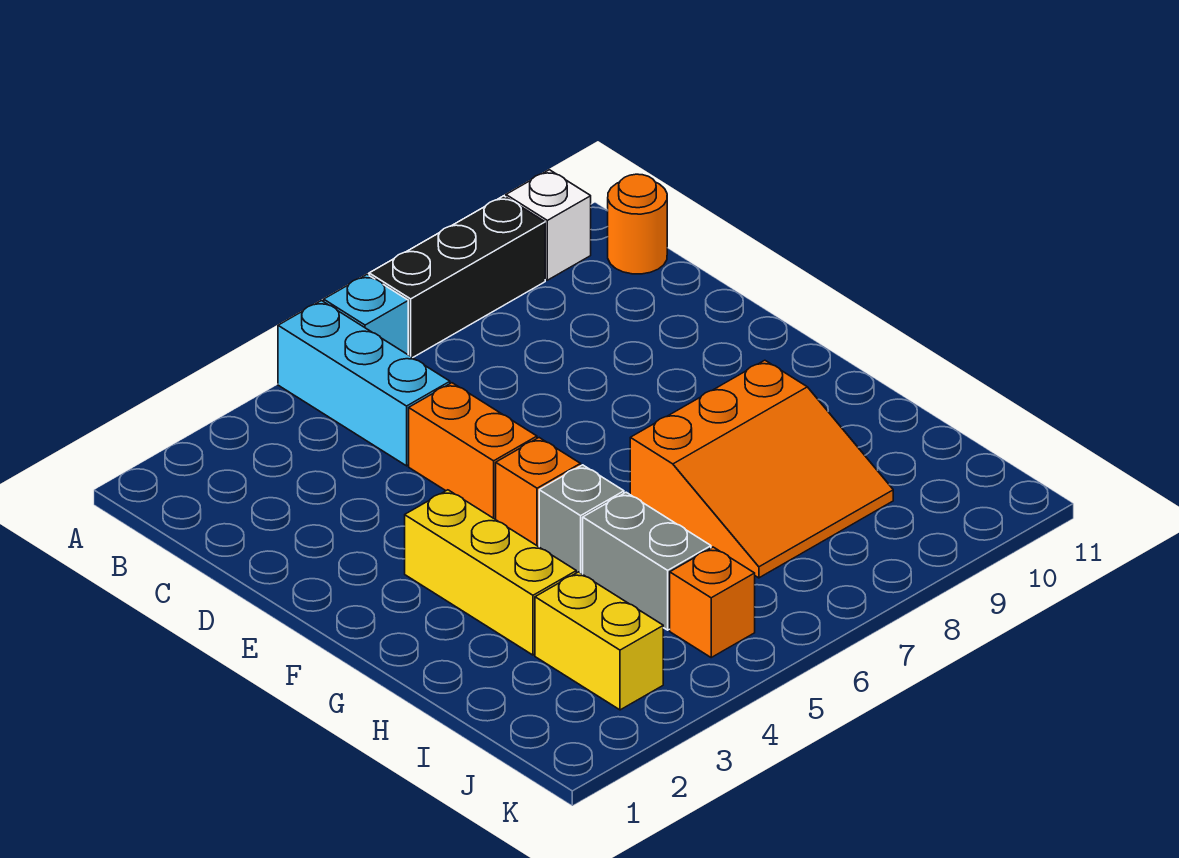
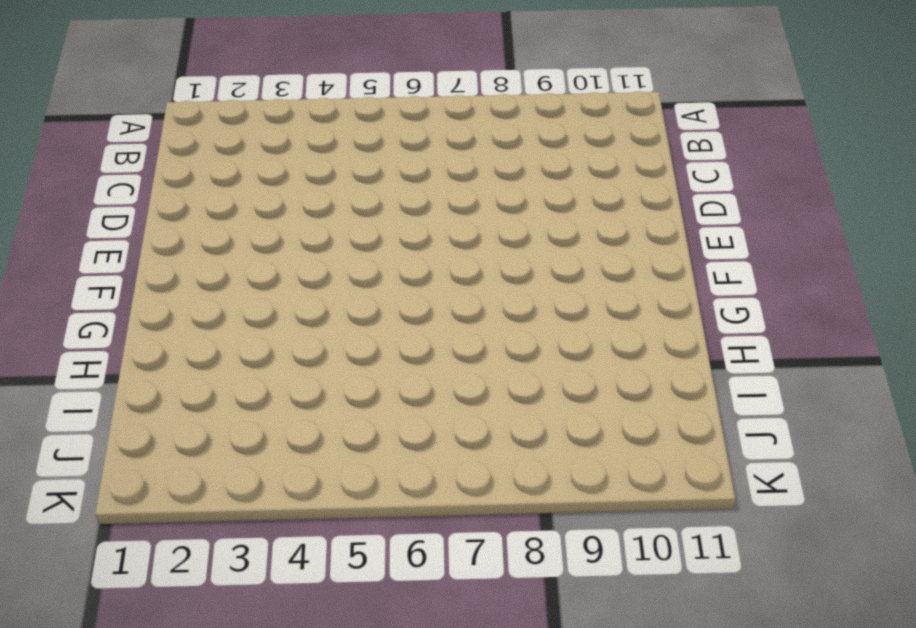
none -> cyan brick A5:C5 level 1
none -> cyan brick A6 level 1
none -> black brick A7:A9 level 1

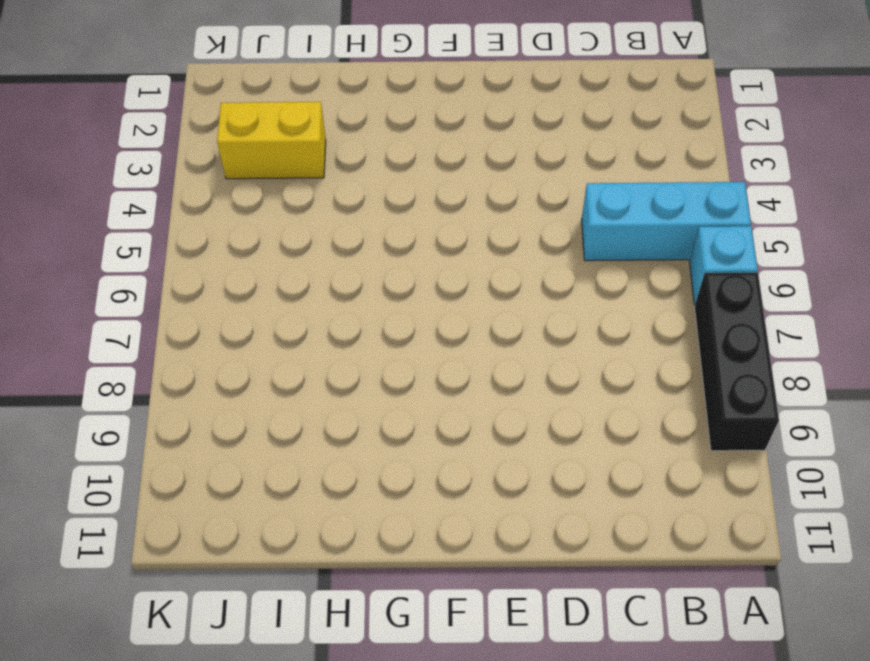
none -> white brick A10 level 1
none -> orange round brick B11 level 1
none -> orange brick D5:E5 level 1

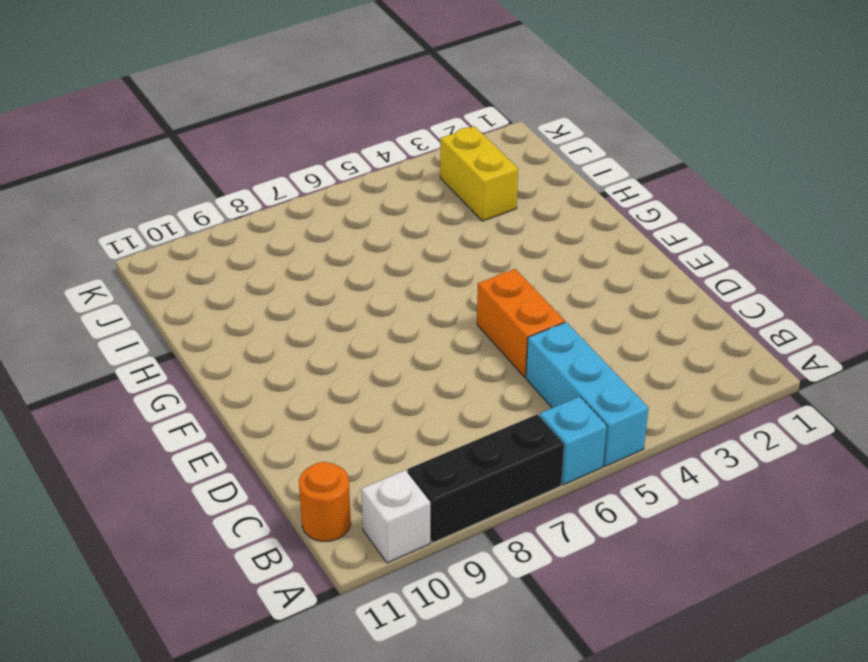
none -> yellow brick F3:H3 level 1
none -> orange brick F5 level 1
none -> grey brick G5 level 1

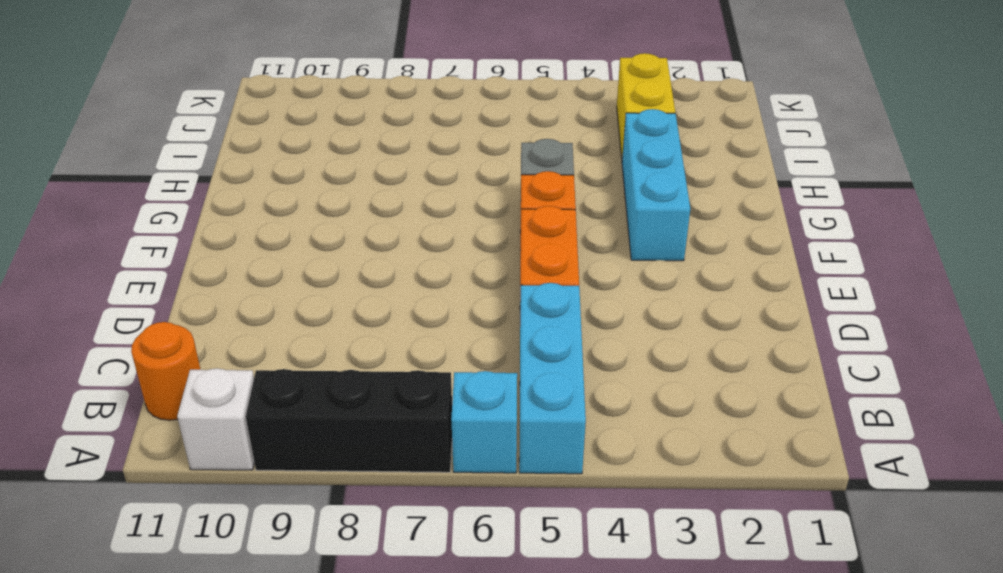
cyan brick F3:H3 level 1 -> yellow brick F3:H3 level 1
none -> orange slope G7:I9 level 1 top G
none -> grey brick H5:I5 level 1
none -> orange brick J5 level 1

